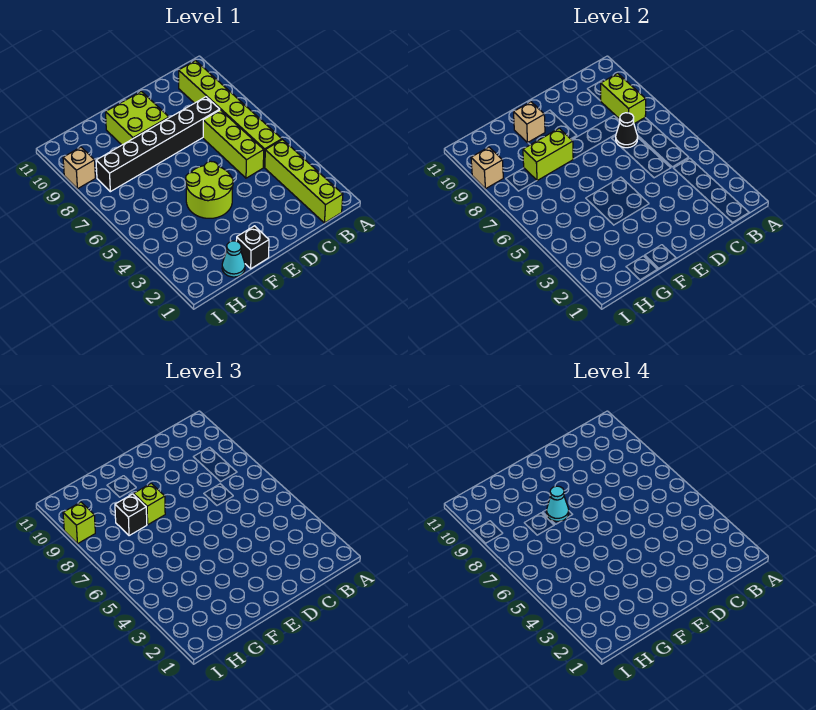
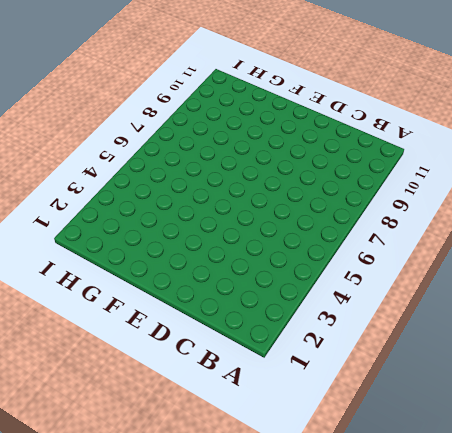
none -> lime brick B1:B4 level 1
none -> lime brick B5:B10 level 1
none -> lime brick C5:C7 level 1

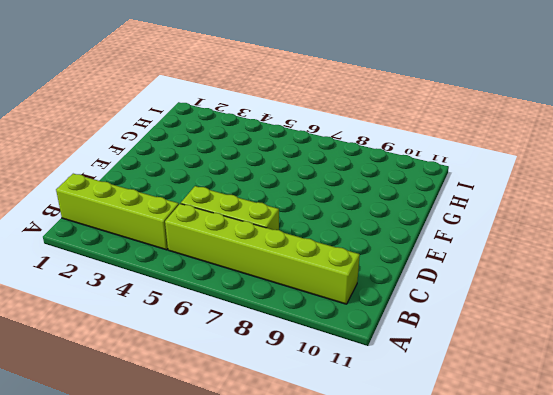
none -> black brick C8:H8 level 1
none -> lime round brick E4:F5 level 1
none -> lime brick E9:F10 level 1

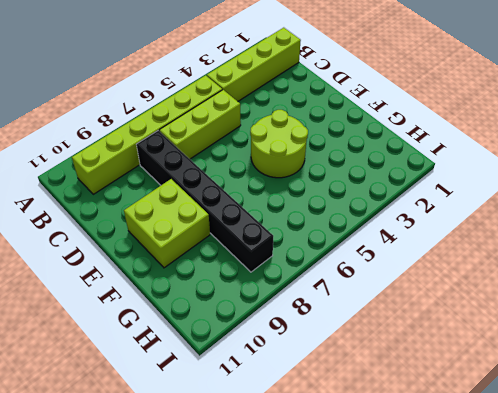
none -> black brick F1 level 1
none -> cyan cone G1 level 1
none -> tan brick I9 level 1

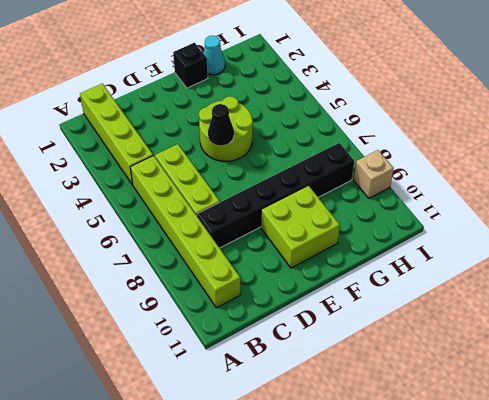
black cone E5 level 2 -> black cone C7 level 2
none -> lime brick B8:B9 level 2
none -> lime brick F8:G8 level 2
none -> tan brick F10 level 2

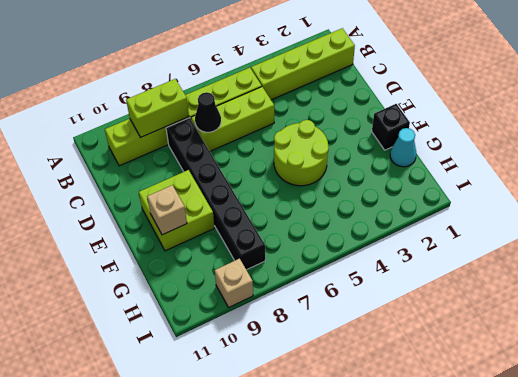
none -> lime brick F8:G8 level 2
none -> tan brick I9 level 2
none -> lime brick F8 level 3

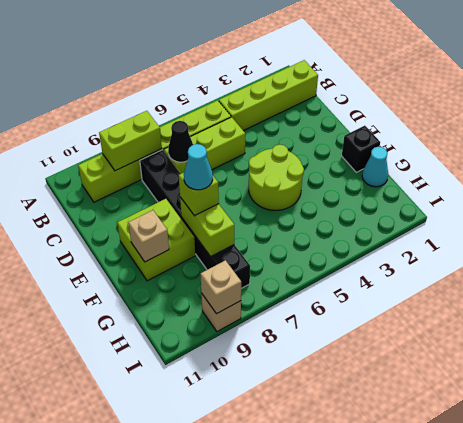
none -> black brick G8 level 3
none -> lime brick I9 level 3

